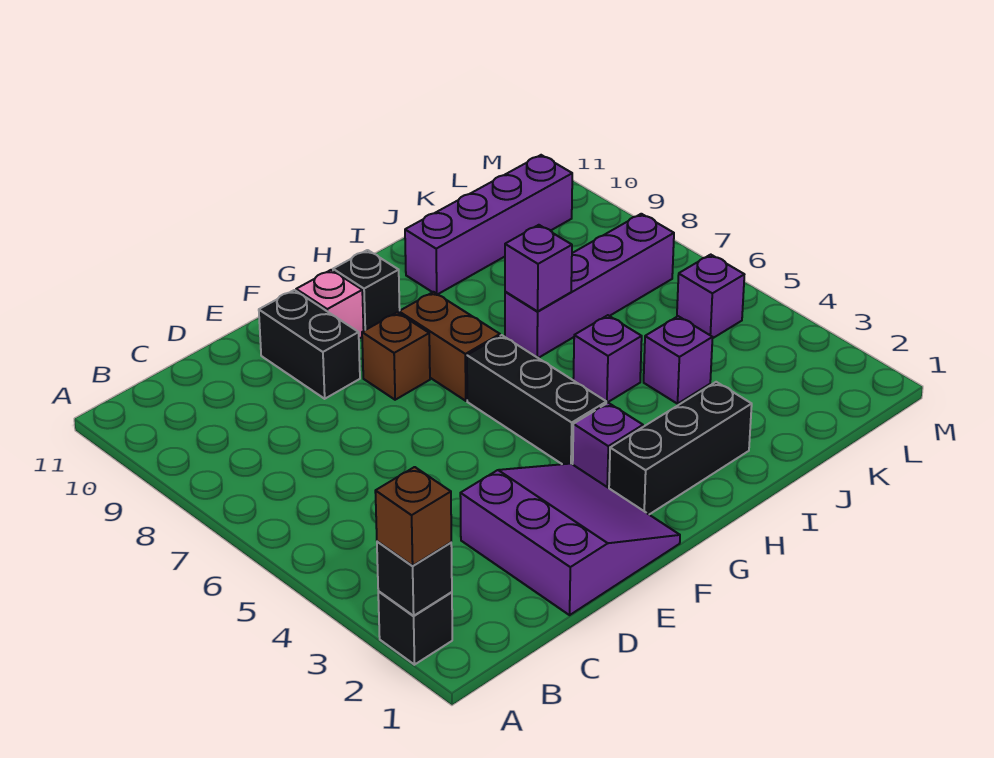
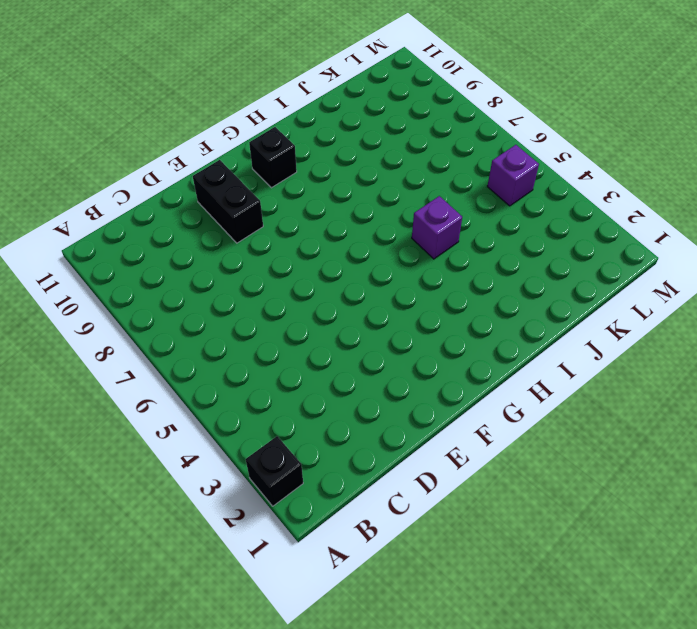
none -> purple slope D1:F3 level 1 top D
none -> brown brick F8 level 1
none -> pink brick F10 level 1

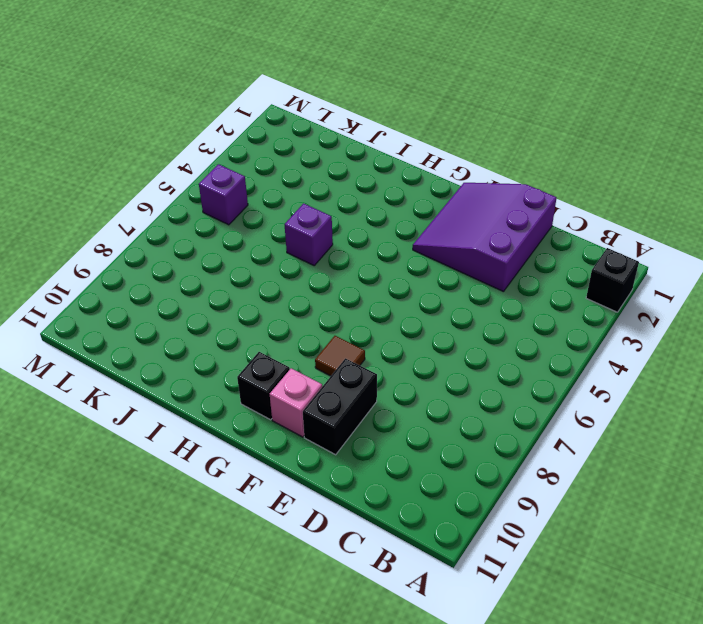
brown tile F8 level 1 -> brown brick F8 level 1
none -> black brick G2:I2 level 1
none -> purple brick G3 level 1
none -> black brick G4:G6 level 1

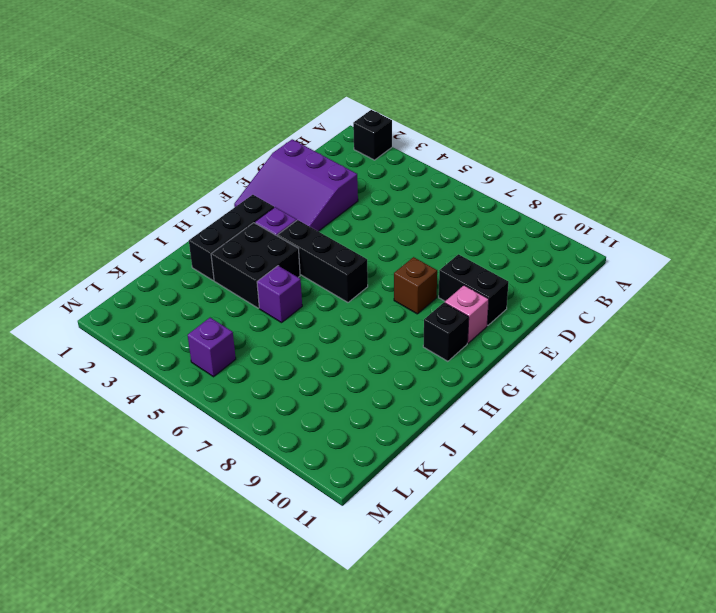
black brick H3:I4 level 1 -> none
none -> brown brick G7:G8 level 1
none -> purple brick I7:L7 level 1
none -> purple brick I10:L10 level 1

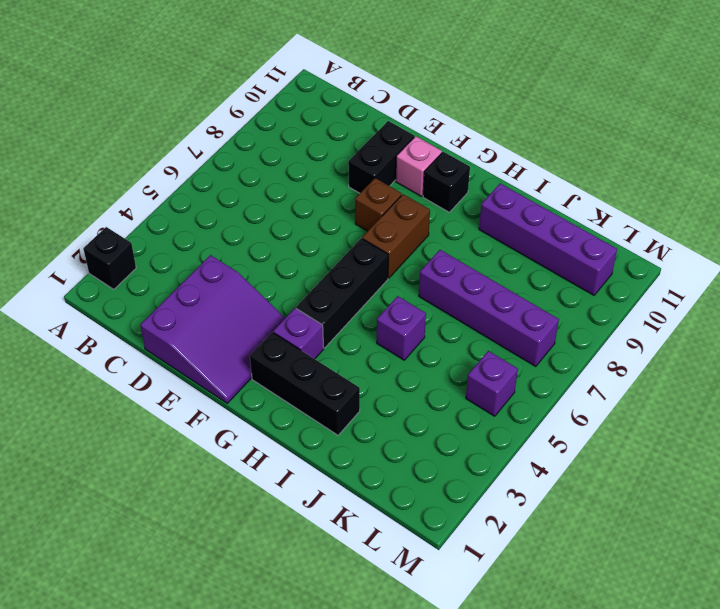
none -> purple brick J4 level 1
none -> black brick A2 level 2
none -> purple brick I7 level 2

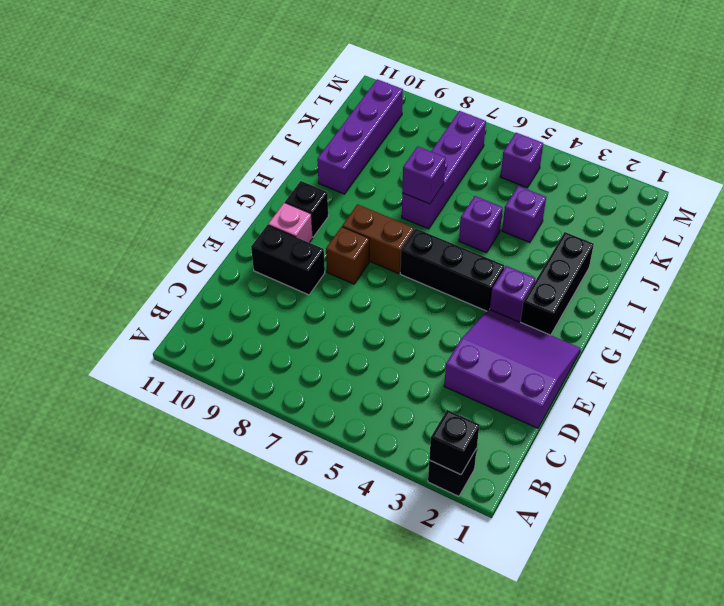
none -> brown brick A2 level 3

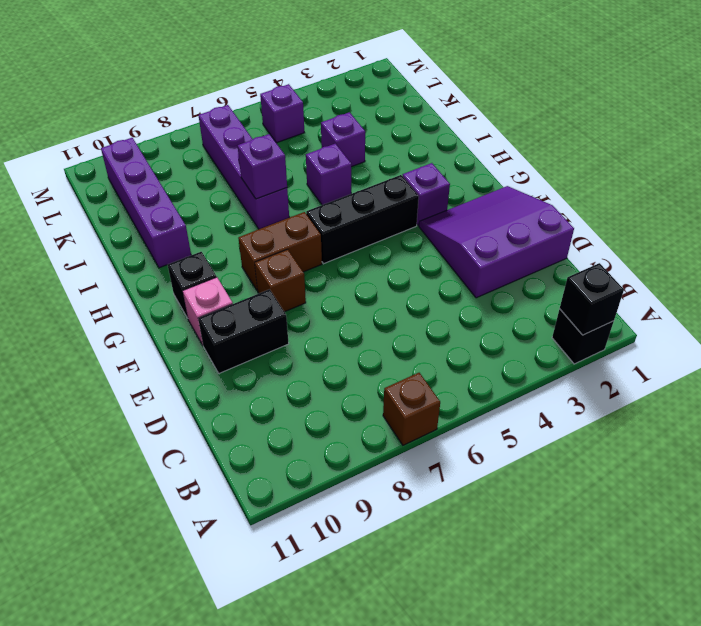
brown brick A7 level 1 -> brown brick A2 level 3
none -> black brick G2:I2 level 1

